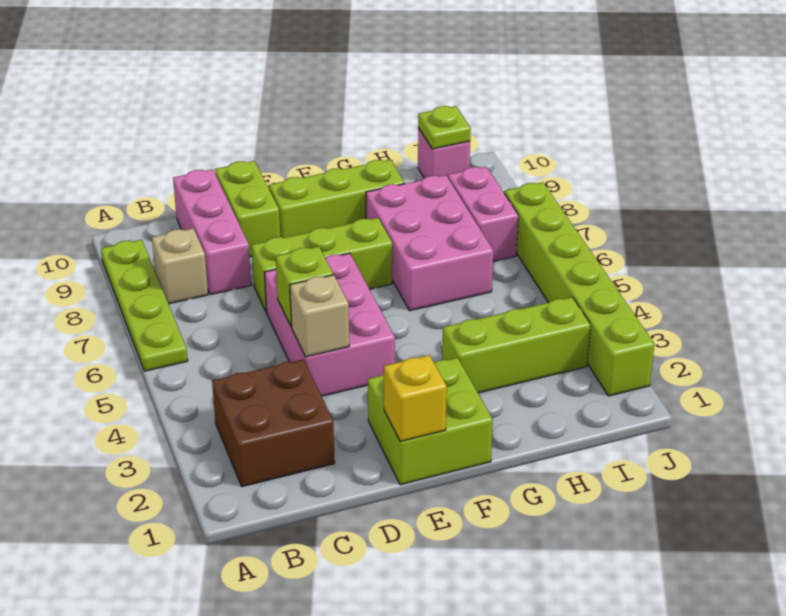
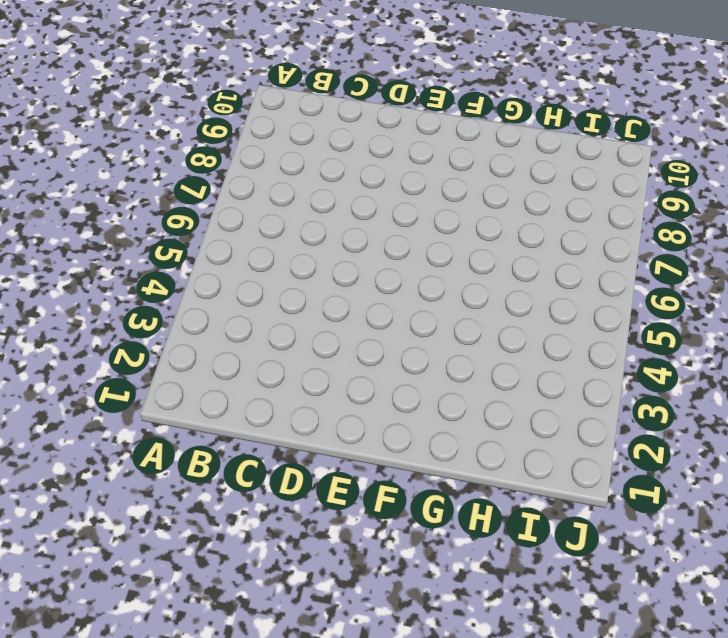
none -> lime plate A6:A9 level 1
none -> brown brick B2:C3 level 1
none -> tan brick B8 level 1

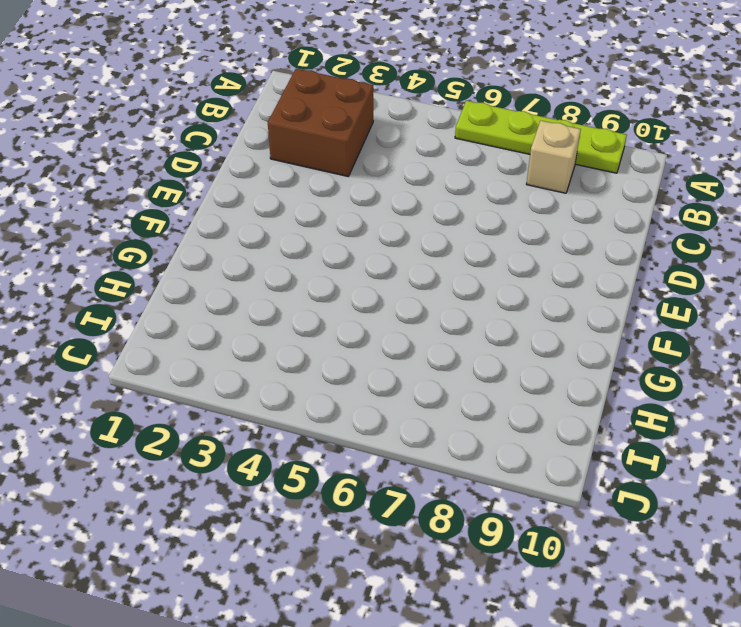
none -> pink brick C8:C10 level 1
none -> pink brick D4:E6 level 1
none -> lime brick D7:F7 level 1

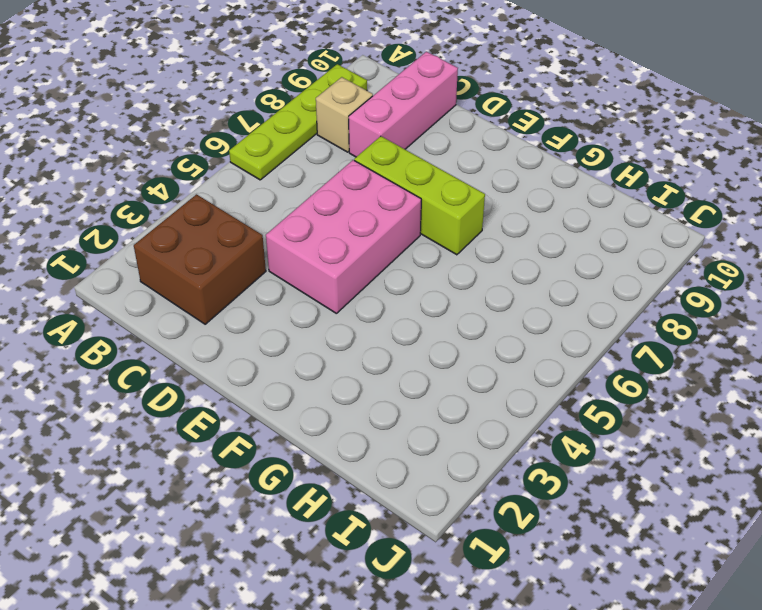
none -> lime brick D9:D10 level 1
none -> lime brick E1:F2 level 1
none -> lime brick E9:G9 level 1

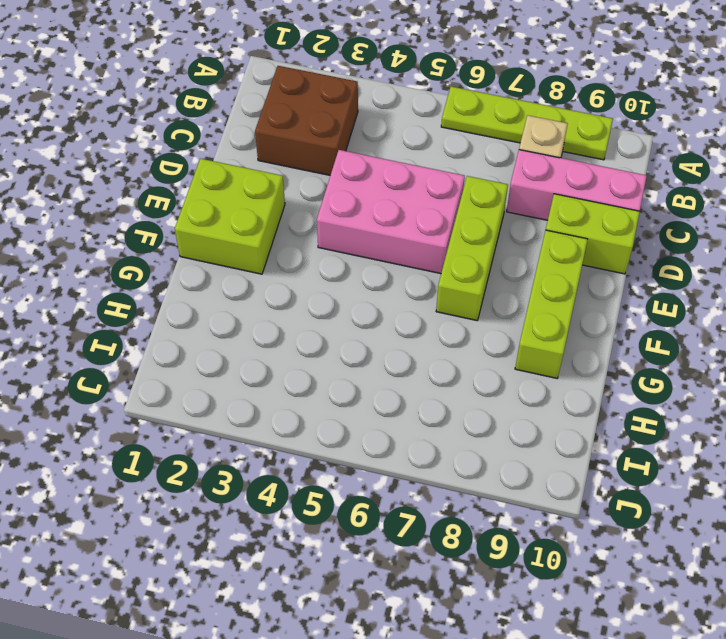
none -> lime brick G3:I3 level 1
none -> pink brick G6:H8 level 1
none -> pink brick I7:I8 level 1

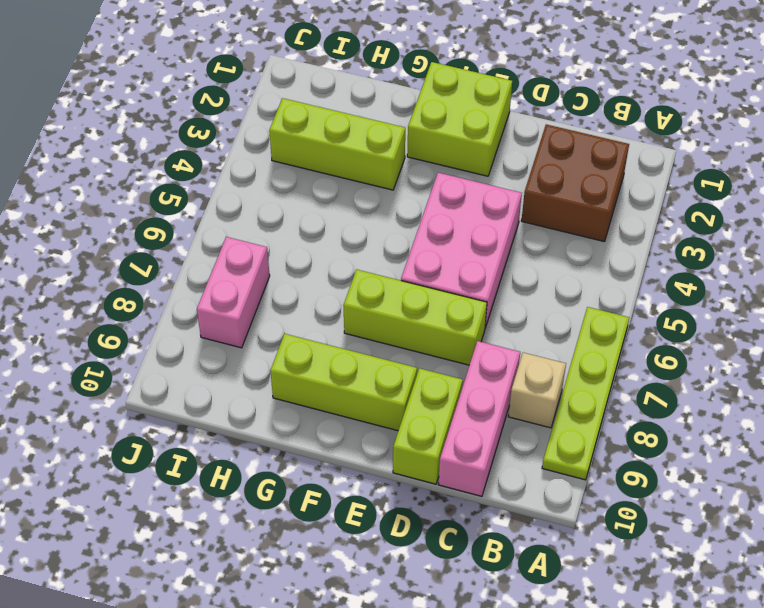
none -> pink brick G6:H8 level 1
none -> pink brick I10 level 1
none -> lime brick J2:J7 level 1

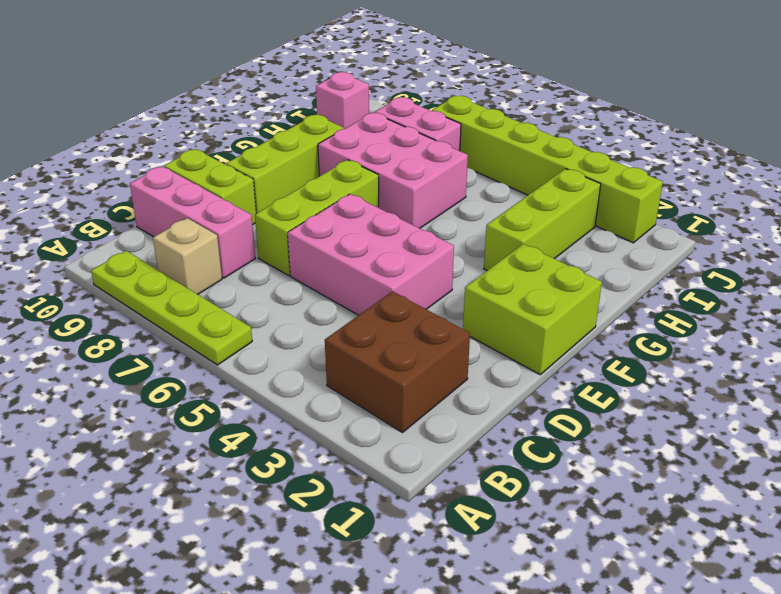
none -> tan brick D4 level 2
none -> lime brick D5 level 2
none -> yellow brick E1 level 2

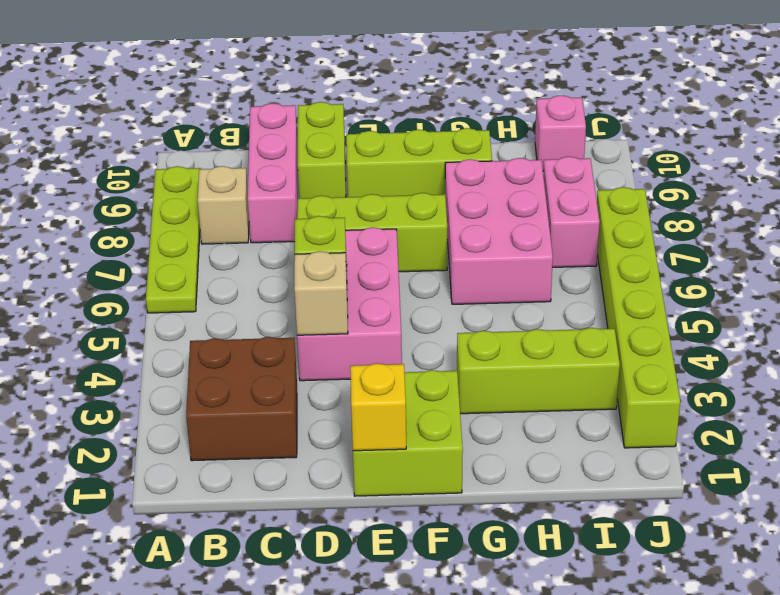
none -> lime plate I10 level 2

